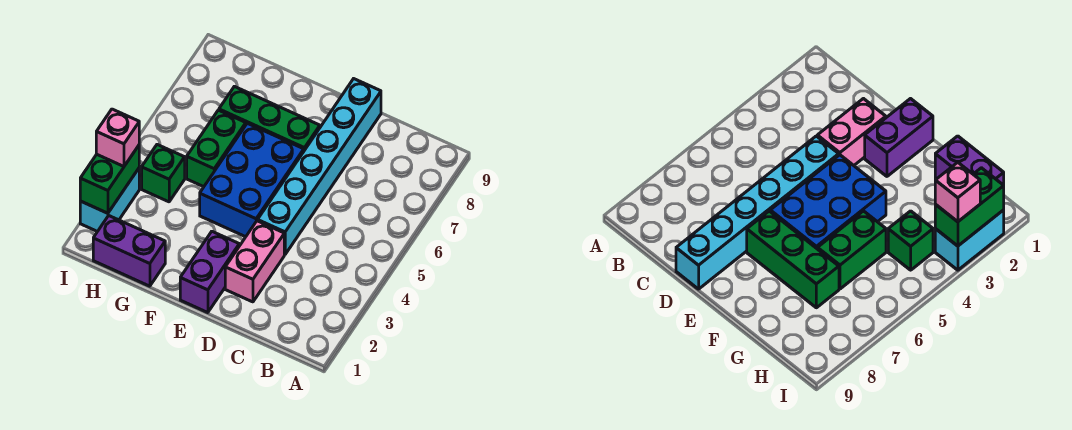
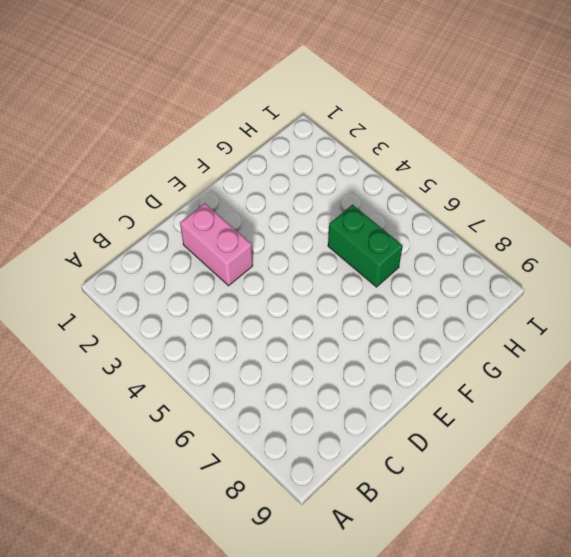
none -> cyan brick D4:D9 level 1
none -> purple brick E1:E2 level 1

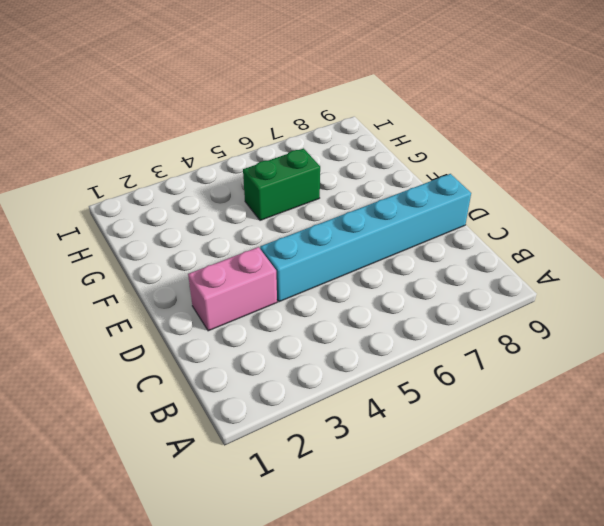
none -> purple brick E1:E2 level 1
none -> blue brick E4:F6 level 1

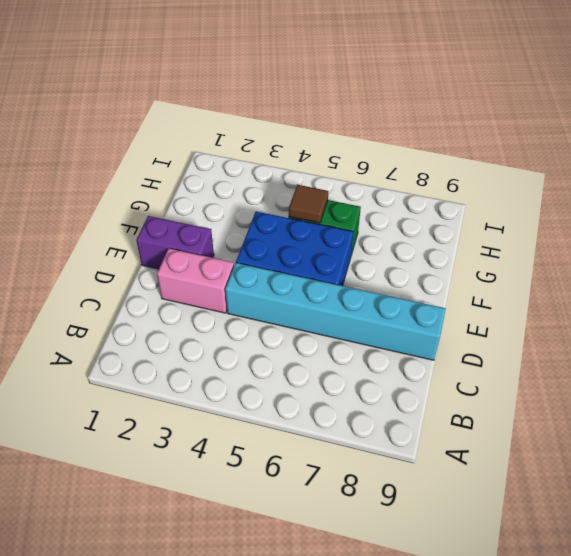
brown tile G5 level 2 -> none
none -> green brick E7:G7 level 1
none -> purple brick G1:H1 level 1

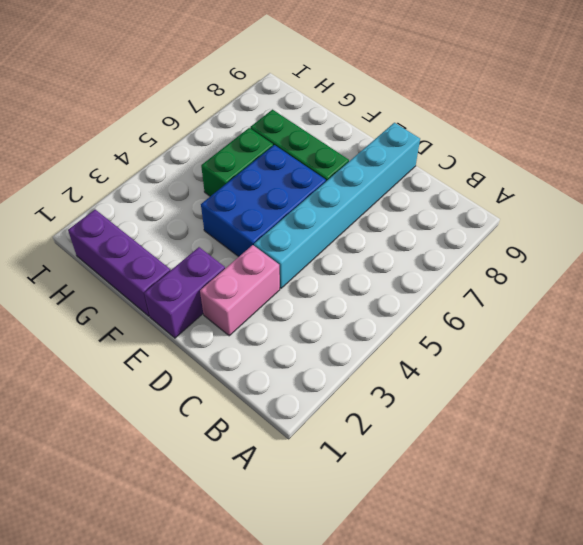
purple brick F1:H1 level 1 -> purple brick G1:H1 level 1
none -> green brick H4 level 1
none -> cyan brick I2:I3 level 1

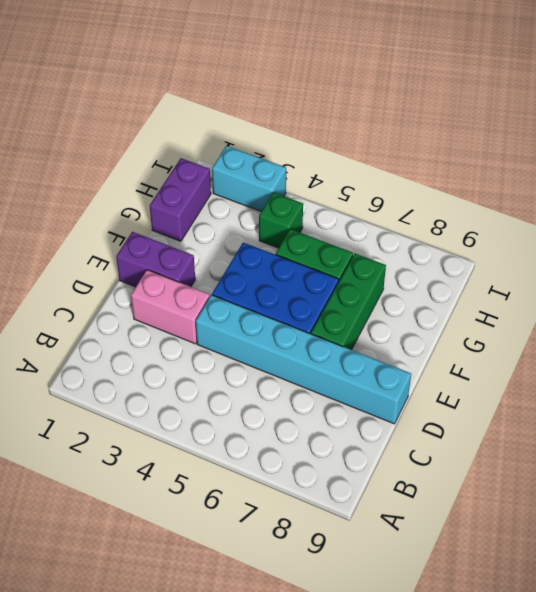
none -> green brick I2:I3 level 2
none -> pink brick I3 level 3

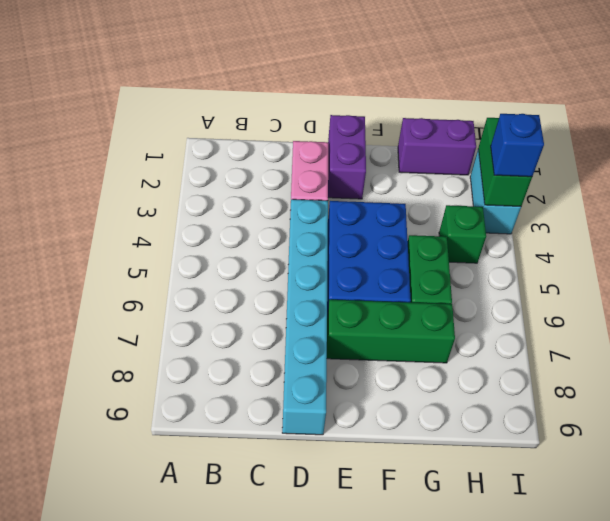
blue brick I3 level 3 -> pink brick I3 level 3

